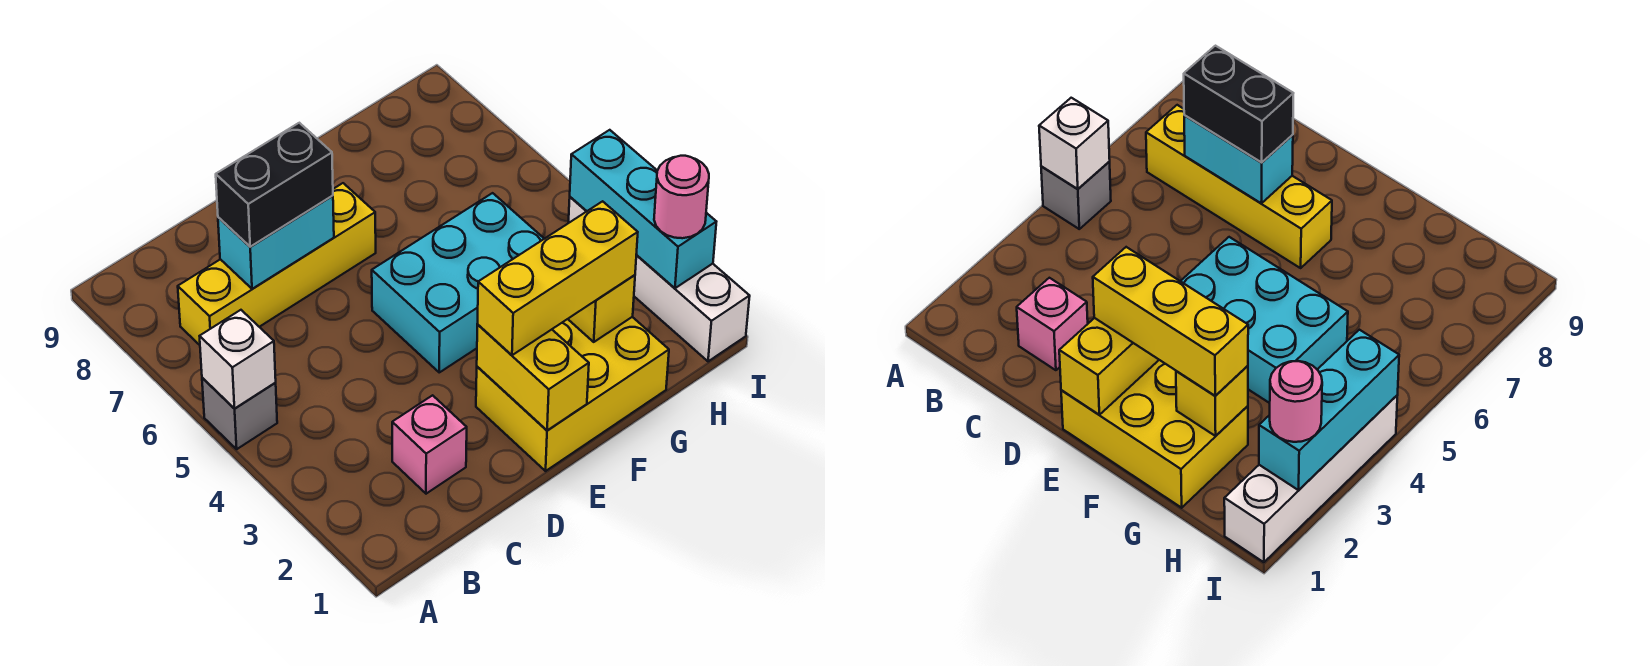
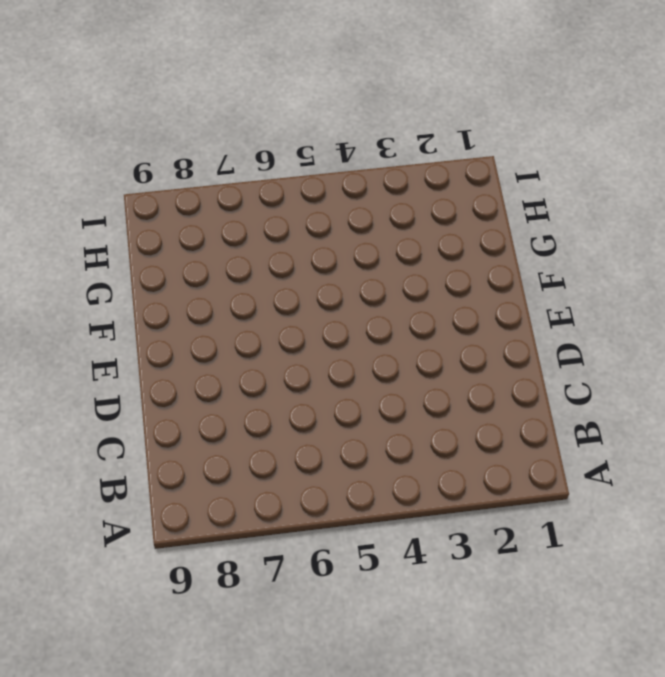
none -> grey brick A5 level 1
none -> yellow brick B7:E7 level 1
none -> pink brick C2 level 1

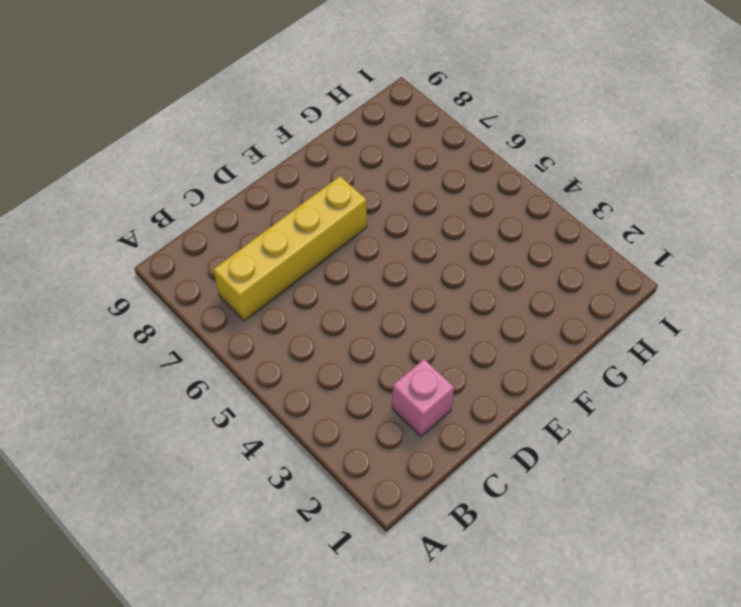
none -> grey brick A5 level 1
none -> yellow brick E1:G2 level 1
none -> cyan brick E4:G5 level 1

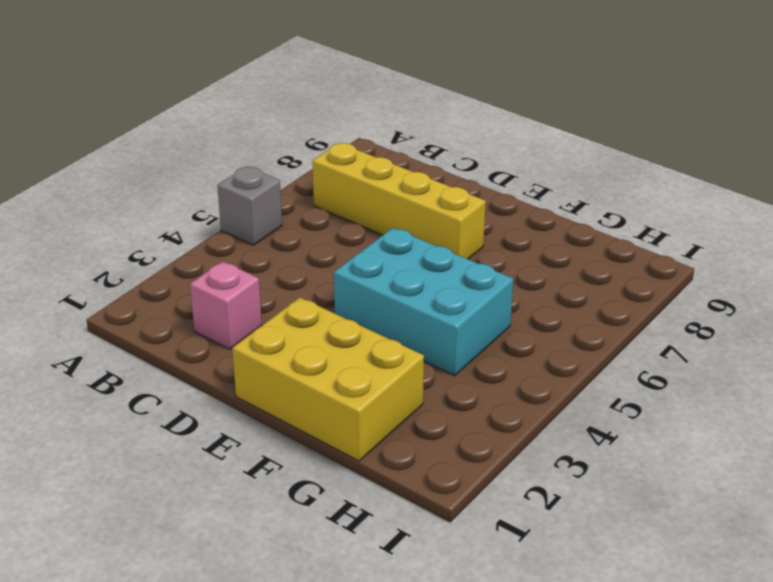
none -> white brick I1:I4 level 1
none -> white brick A5 level 2
none -> cyan brick C7:D7 level 2

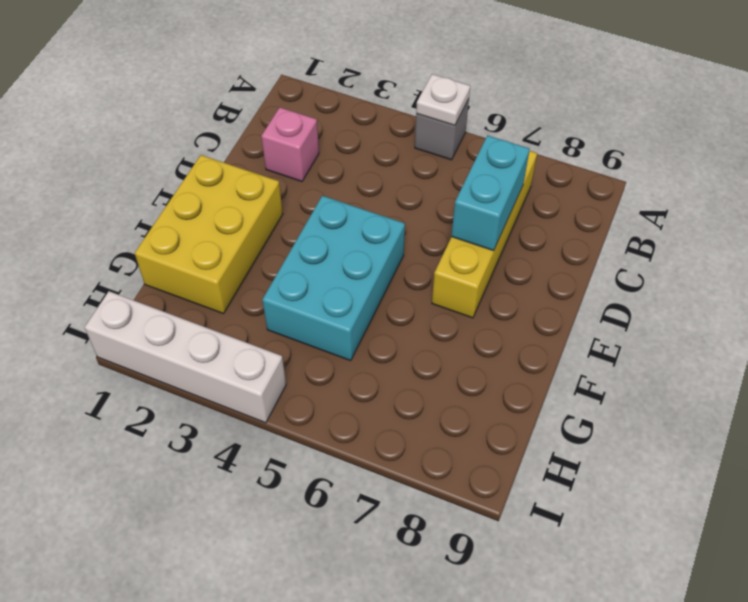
white plate A5 level 2 -> white brick A5 level 2
none -> yellow brick E1:E2 level 2
none -> yellow brick G2 level 2
none -> cyan brick I2:I4 level 2

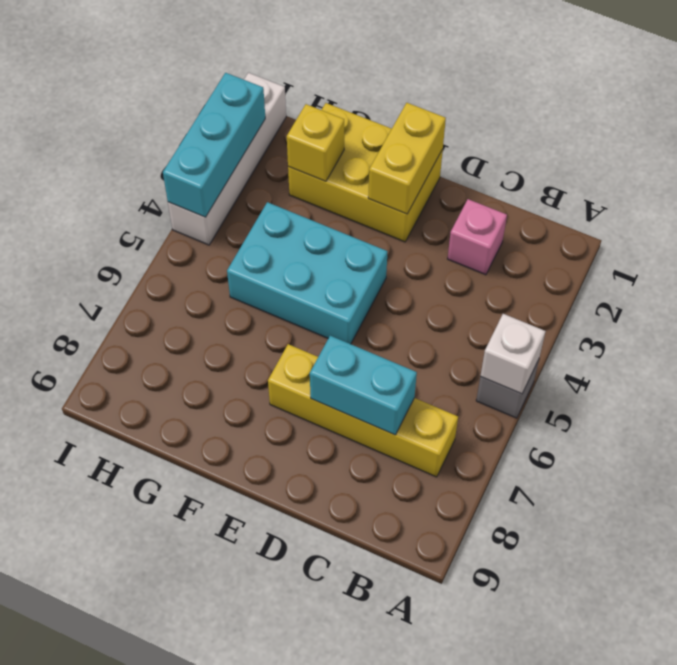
none -> black brick C7:D7 level 3
none -> yellow brick E2:G2 level 3
none -> pink round brick I2 level 3

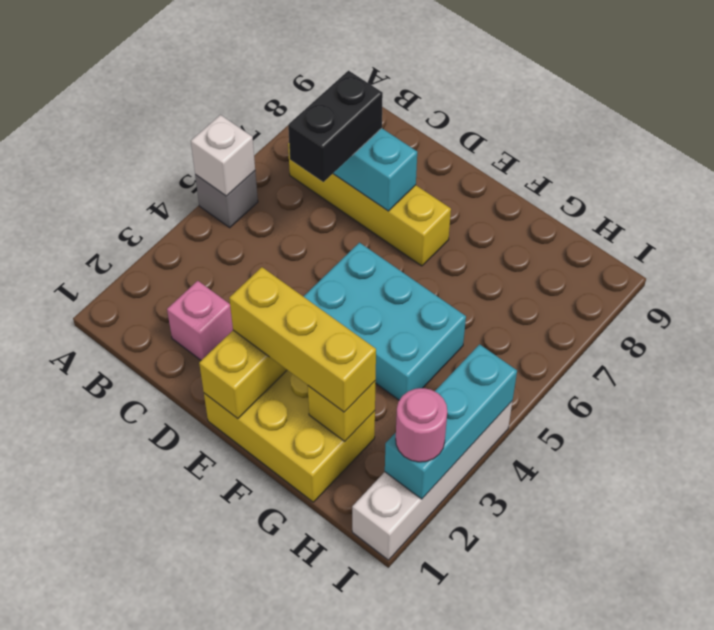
black brick C6:C7 level 3 -> black brick C7:D7 level 3

